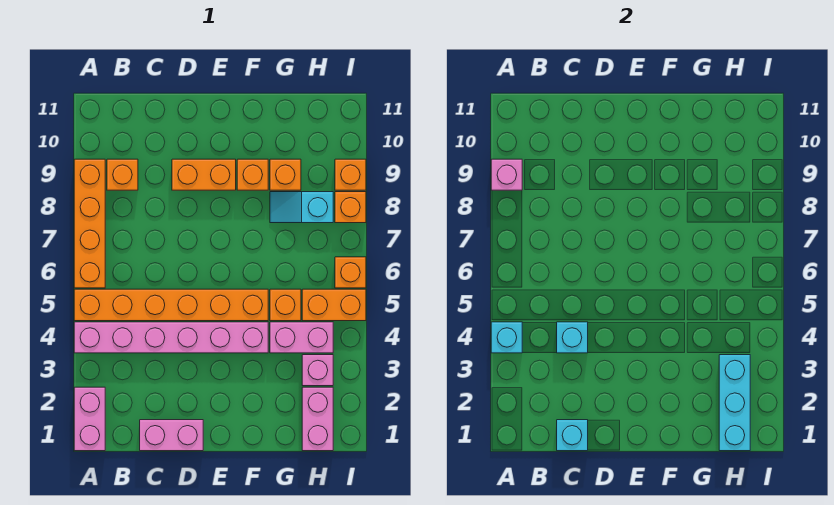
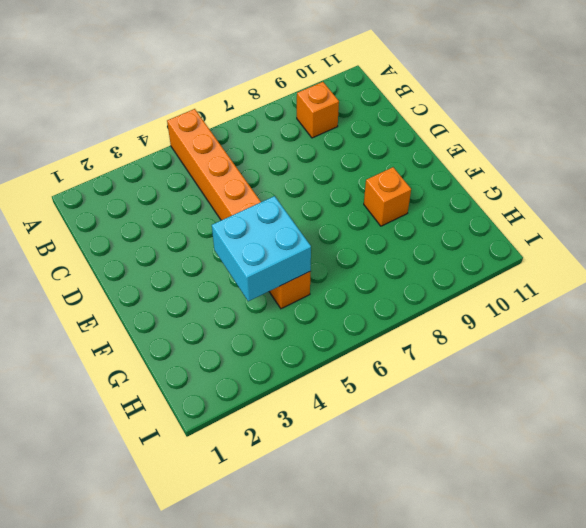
cyan brick F4:G5 level 2 -> none
none -> pink brick A1:A2 level 1
none -> pink brick A4:F4 level 1
none -> orange brick A6:A9 level 1

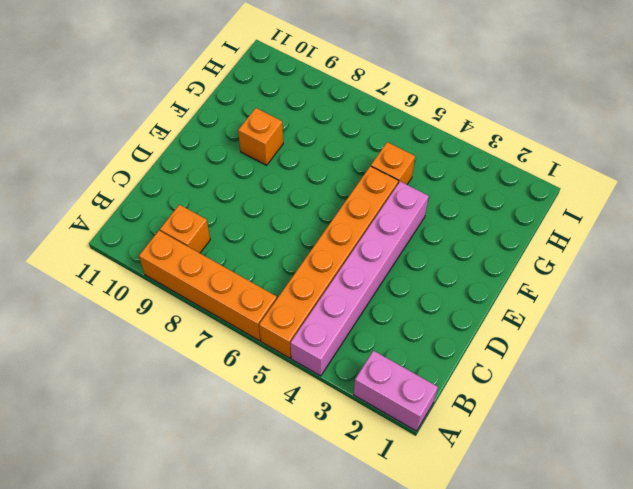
none -> pink brick C1:D1 level 1
none -> orange brick D9:E9 level 1
none -> pink brick G4:H4 level 1

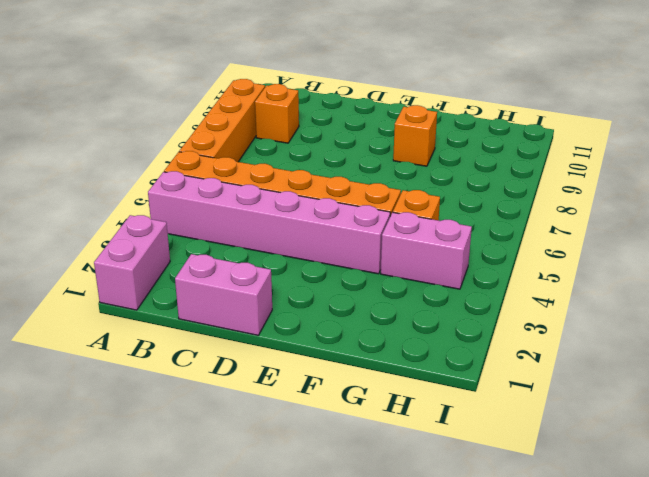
none -> orange brick D9:E9 level 1
none -> cyan slope G8:H8 level 1 top H
none -> orange brick G9 level 1

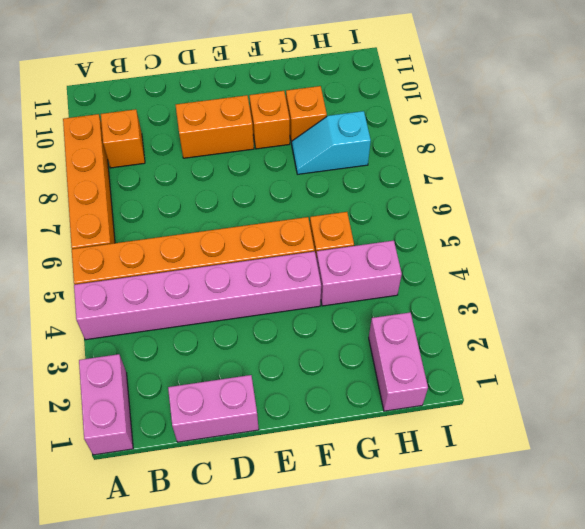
none -> pink brick H3 level 1
none -> orange brick H5:I5 level 1
none -> orange brick I6 level 1

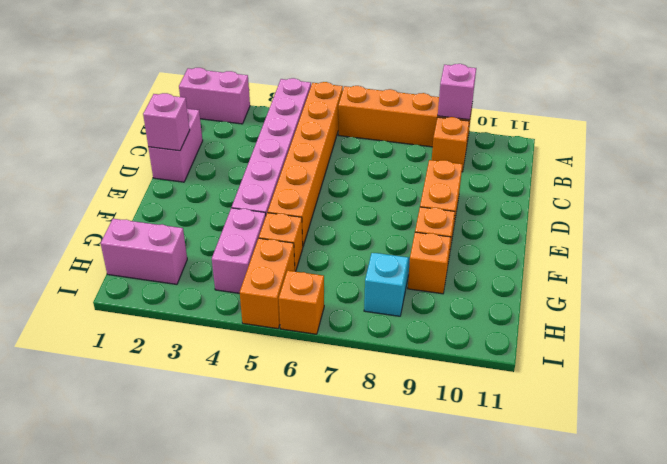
pink brick D1 level 2 -> pink brick H3 level 1
none -> orange brick I8 level 1
none -> orange brick I9 level 1
none -> cyan brick A4 level 2

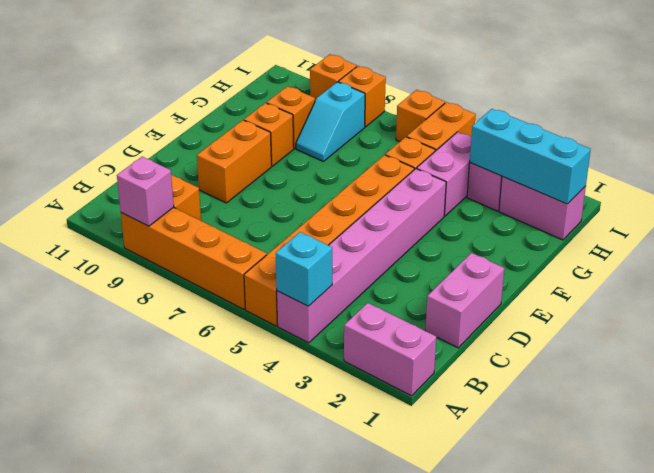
none -> cyan brick C1 level 2
none -> cyan brick C4 level 2

